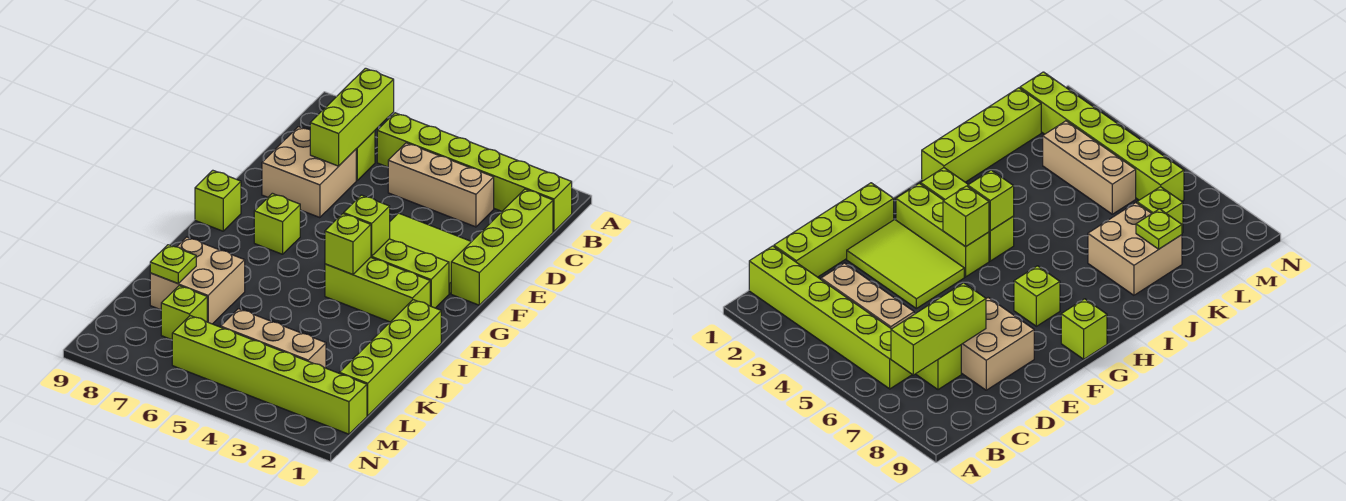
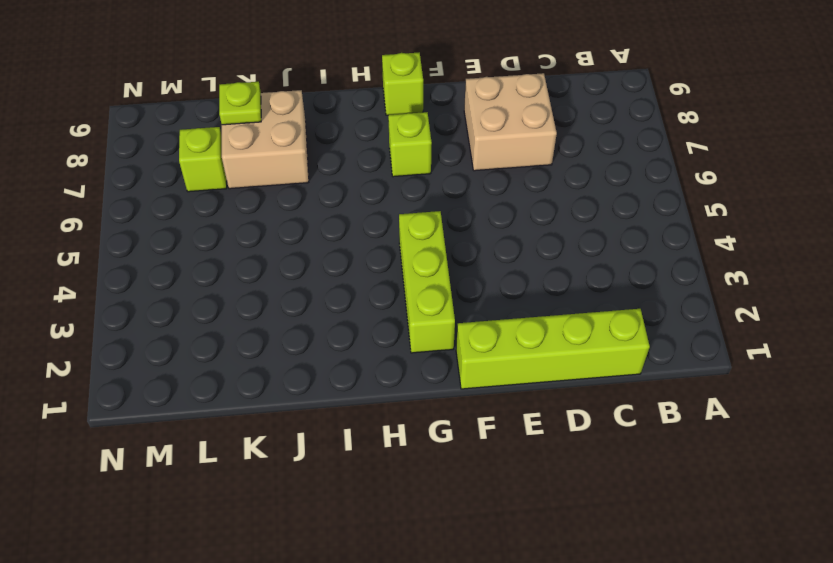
none -> lime brick B1:B6 level 1
none -> tan brick C3:C5 level 1
none -> lime brick C7 level 1

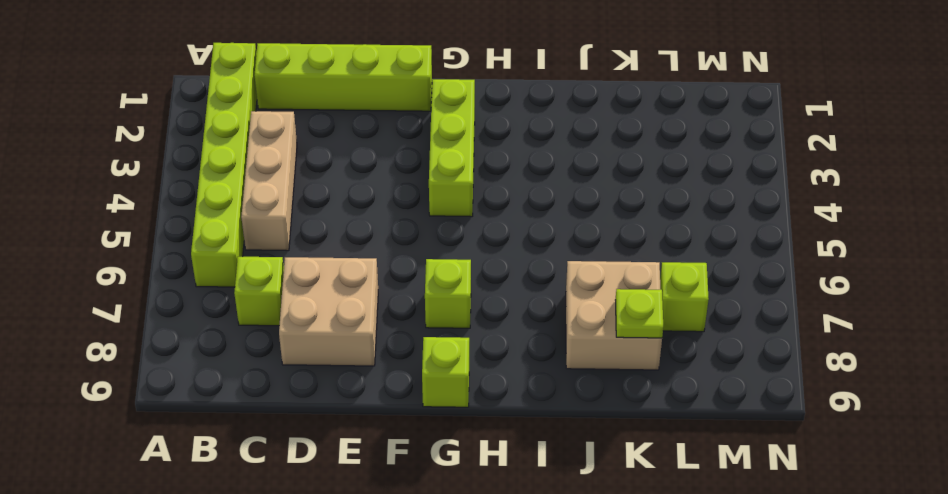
none -> lime tile E2:F4 level 1
none -> lime brick H2:H4 level 1
none -> lime brick I1:L1 level 1

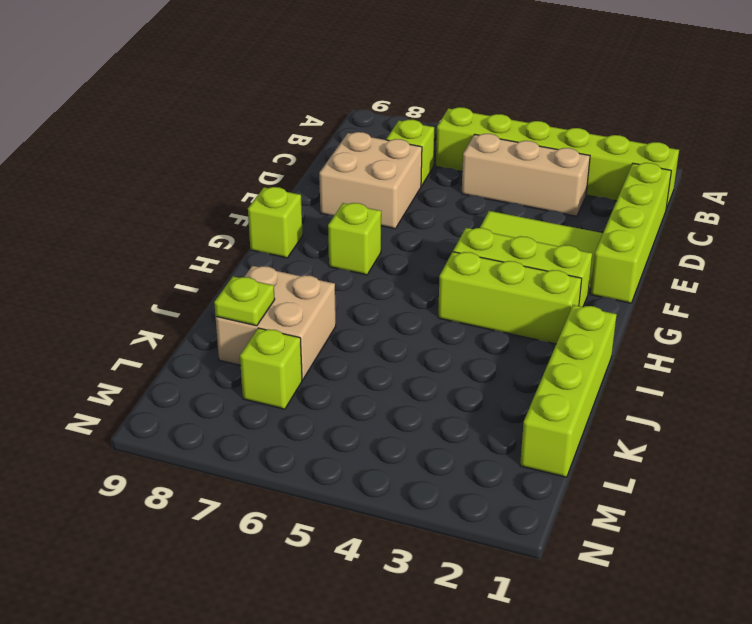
none -> tan brick L3:L5 level 1
none -> lime brick M1:M6 level 1
none -> lime brick B7:D7 level 2

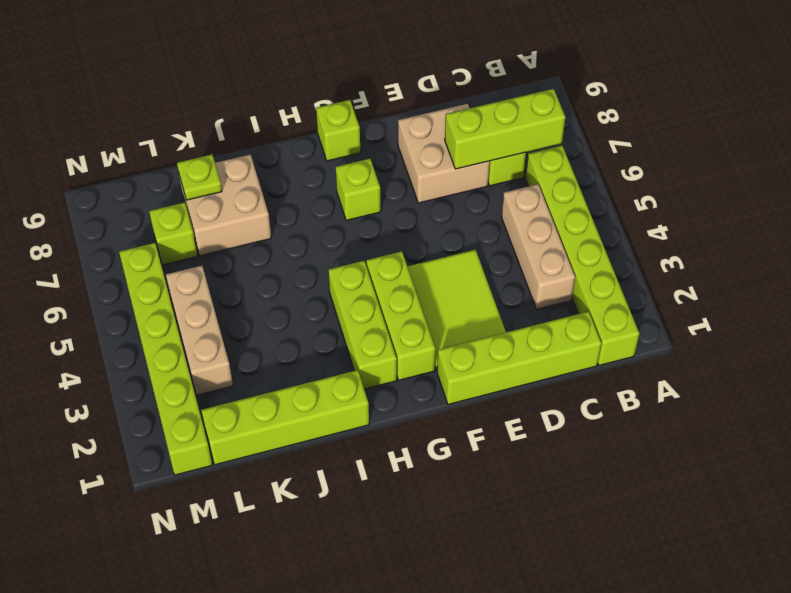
none -> lime brick G4 level 2
none -> lime brick H4 level 2

